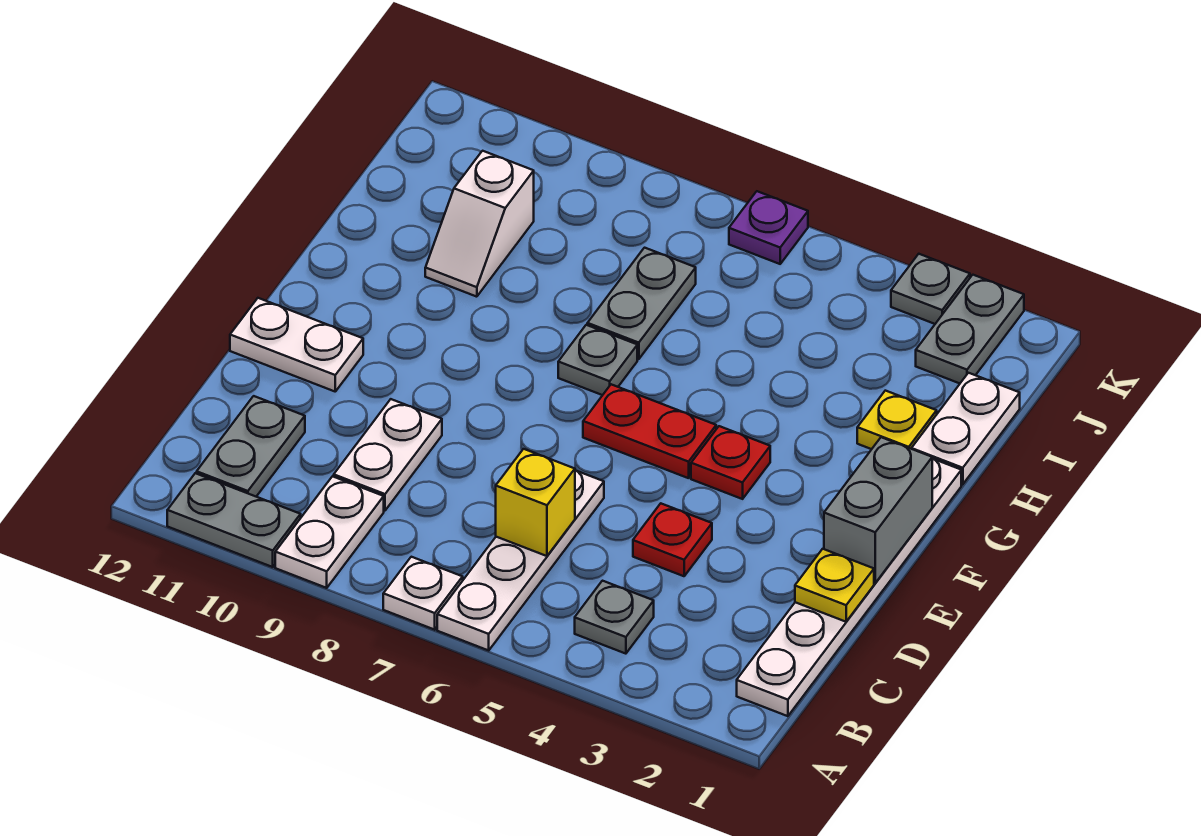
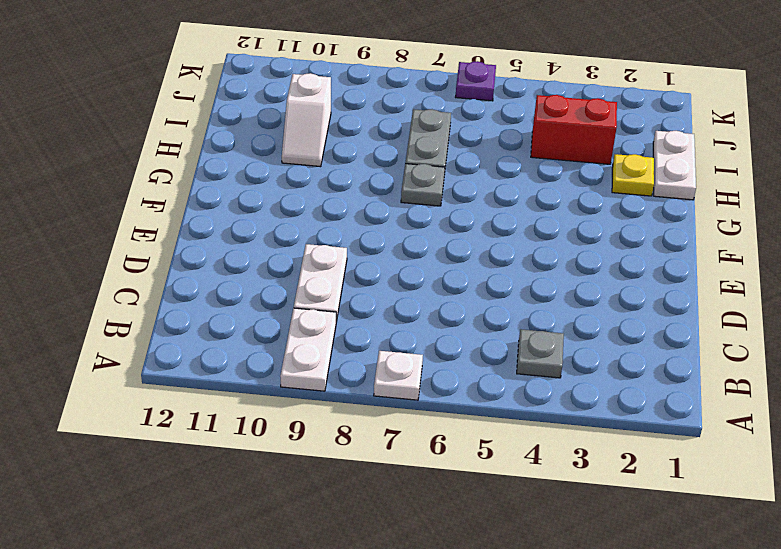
red brick I3:I4 level 1 -> none
none -> white plate A6:D6 level 1
none -> grey plate A10:A11 level 1
none -> white plate B1:G1 level 1

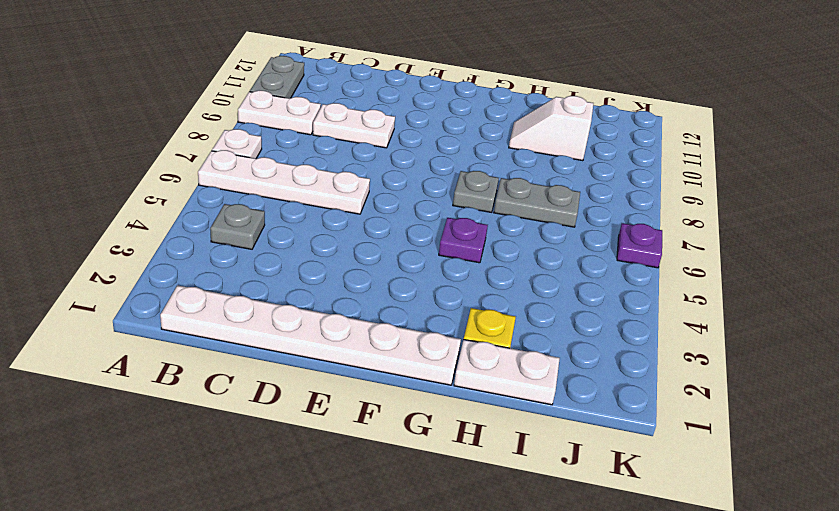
purple plate G5 level 1 -> none
none -> grey plate B11:C11 level 1
none -> red plate D4 level 1
none -> white plate E11:E12 level 1

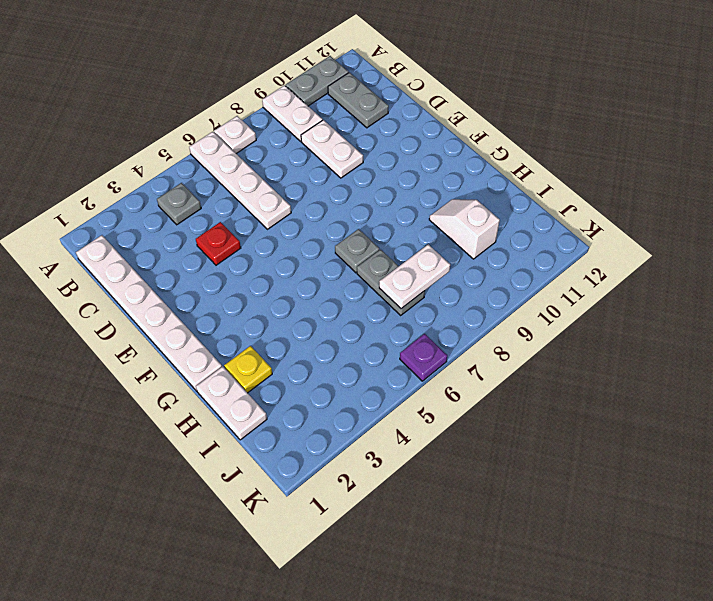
white plate I7:I8 level 2 -> white plate E11:E12 level 1
none -> red plate F4 level 1
none -> red plate F5:F6 level 1
none -> grey plate J2:K2 level 1

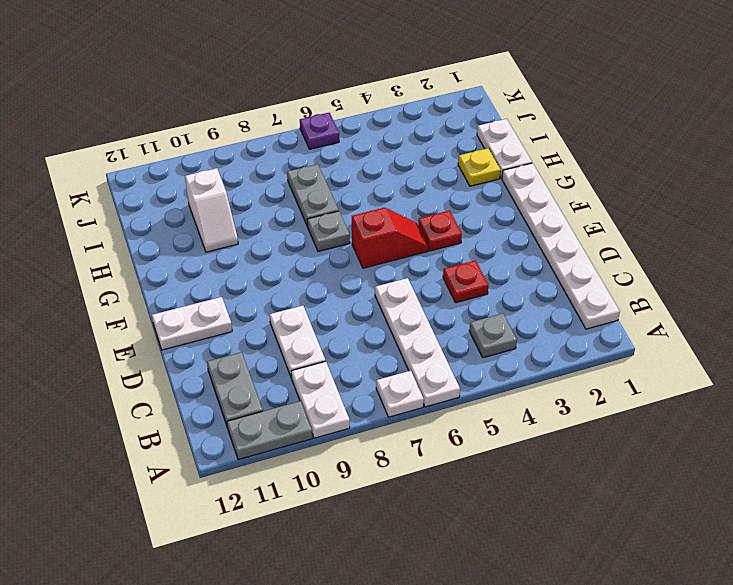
red slope F5:F6 level 1 top 6 -> red plate F5:F6 level 1
none -> grey plate J2:K2 level 1
none -> grey plate K3 level 1
none -> yellow brick C6 level 2

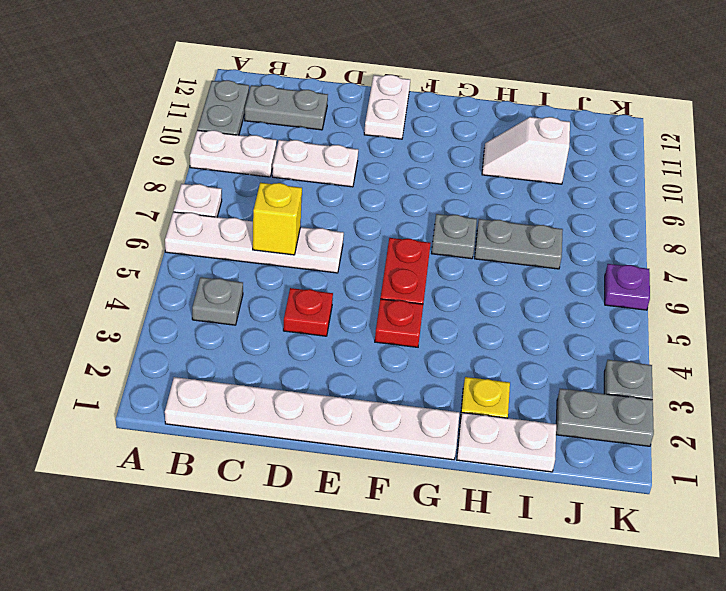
none -> yellow plate D1 level 2
none -> grey brick E1:F1 level 2

